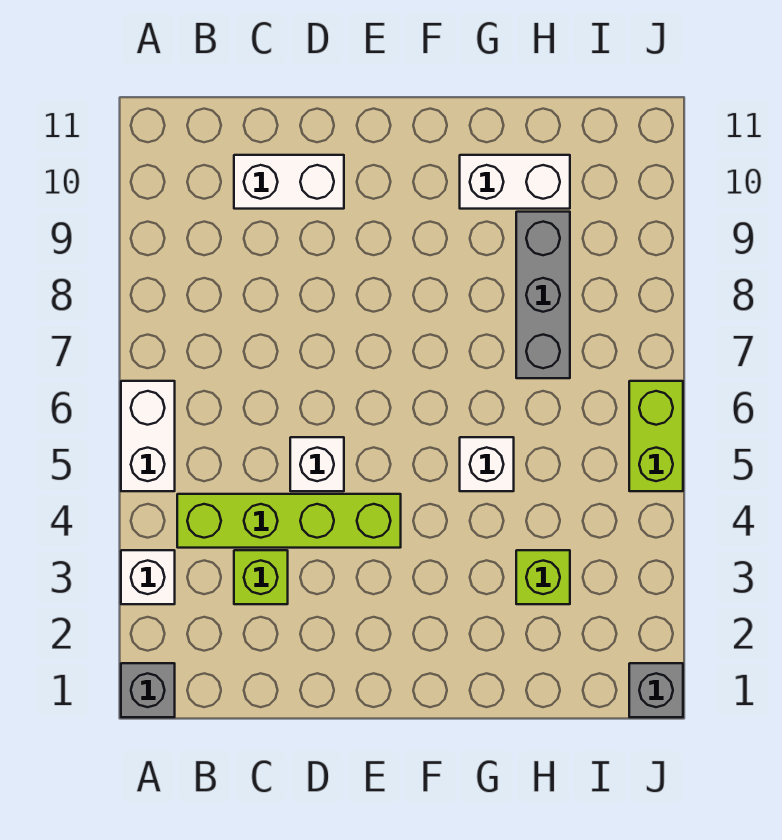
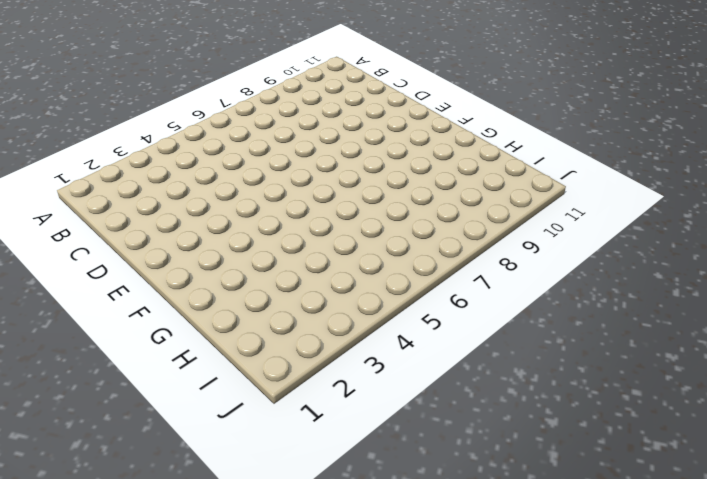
none -> grey brick A1 level 1
none -> white brick A3 level 1
none -> white brick A5:A6 level 1

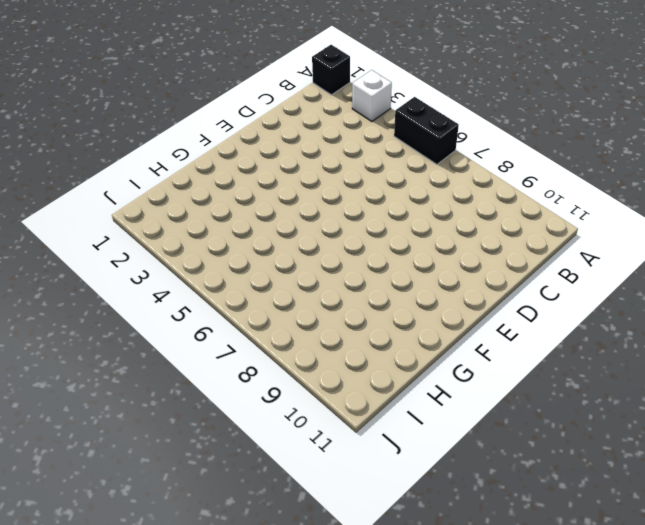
black brick A1 level 1 -> grey brick A1 level 1
black brick A5:A6 level 1 -> white brick A5:A6 level 1
none -> lime brick B4:E4 level 1
none -> lime brick C3 level 1
none -> white brick C10:D10 level 1

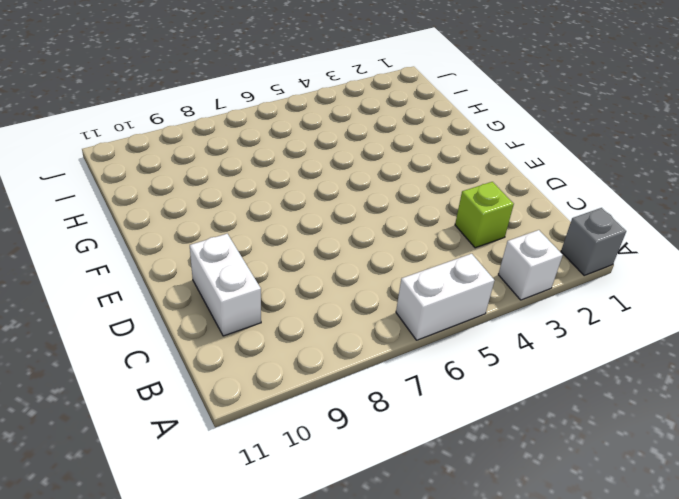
none -> lime brick B4:E4 level 1
none -> white brick D5 level 1
none -> white brick G5 level 1

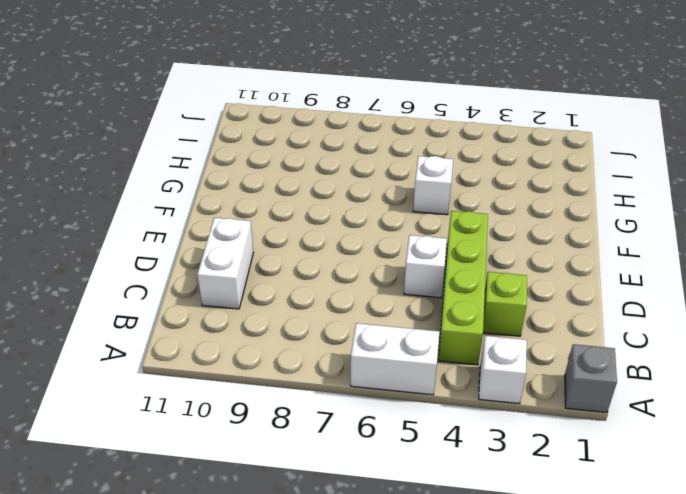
none -> white brick G10:H10 level 1
none -> lime brick H3 level 1
none -> grey brick H7:H9 level 1

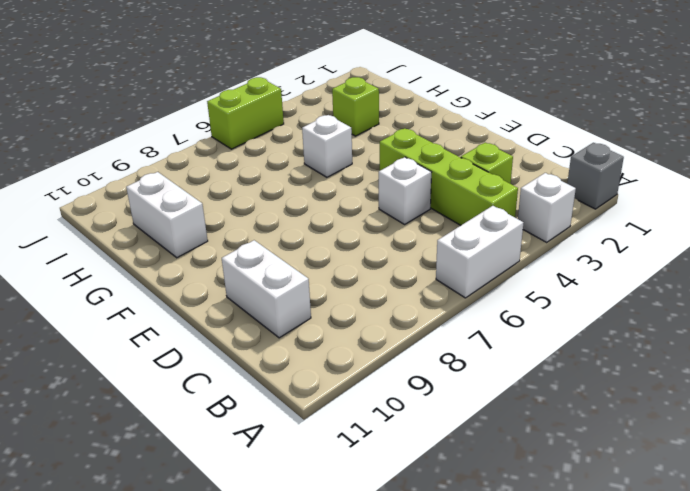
none -> grey brick H7:H9 level 1
none -> grey brick J1 level 1

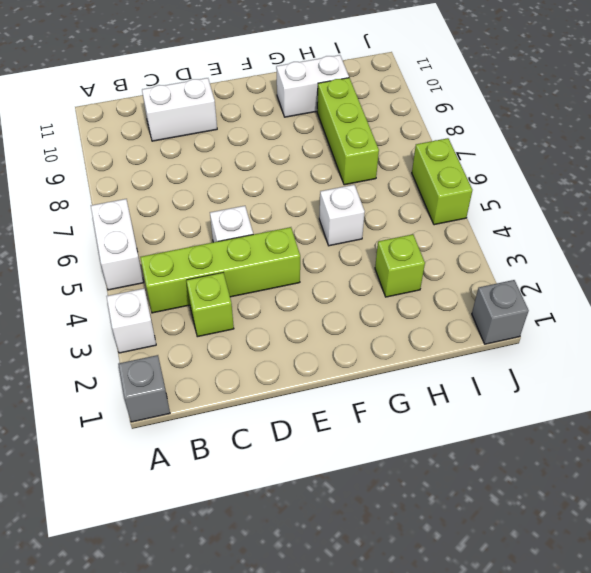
lime brick H7:H9 level 1 -> grey brick H7:H9 level 1

